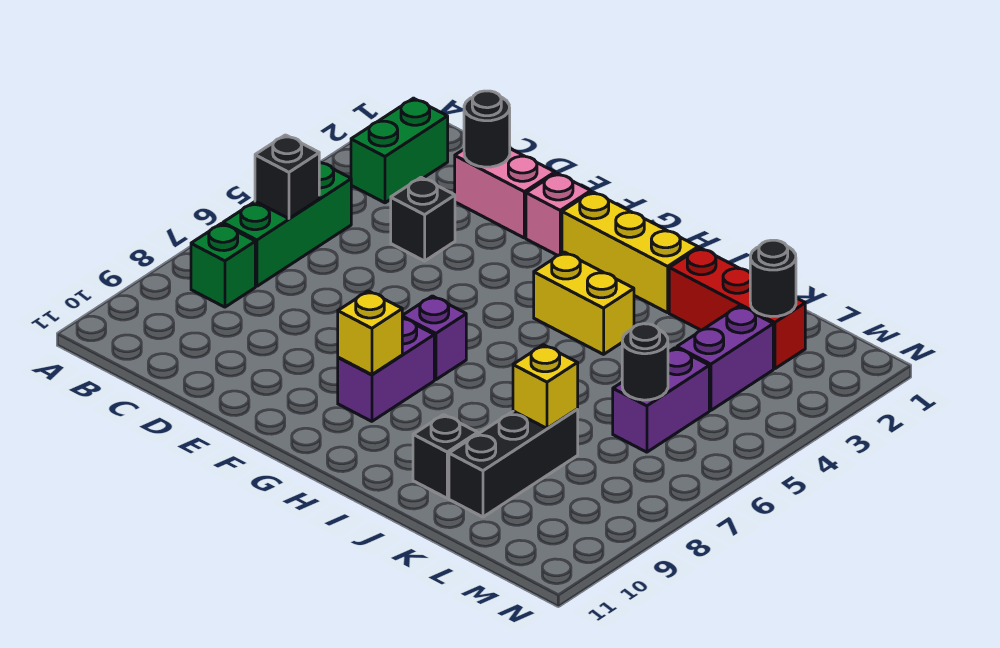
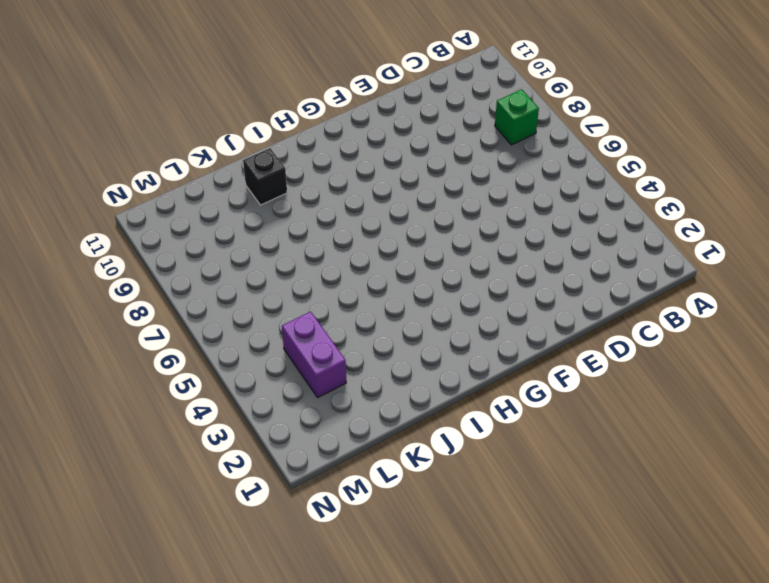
none -> green brick B2:B3 level 1
none -> green brick B5:B7 level 1
none -> pink brick D2:E2 level 1

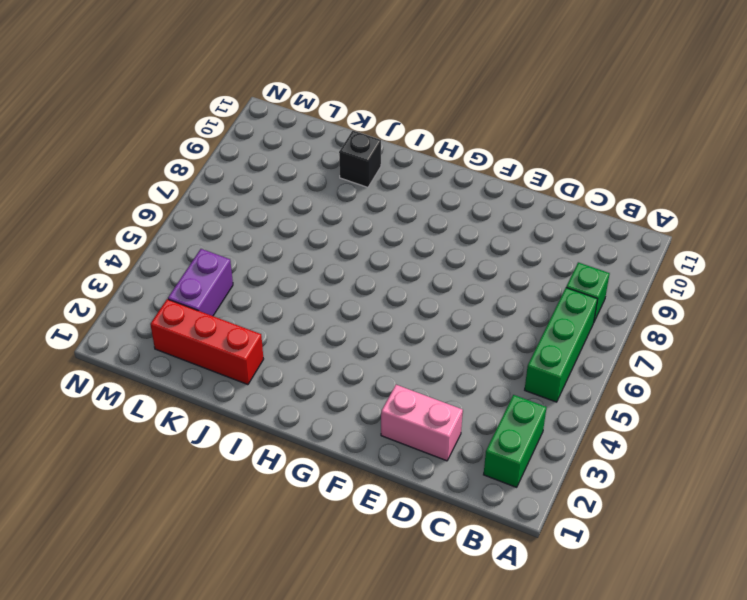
none -> black brick D4 level 1
none -> pink brick F2 level 1
none -> yellow brick G2:I2 level 1

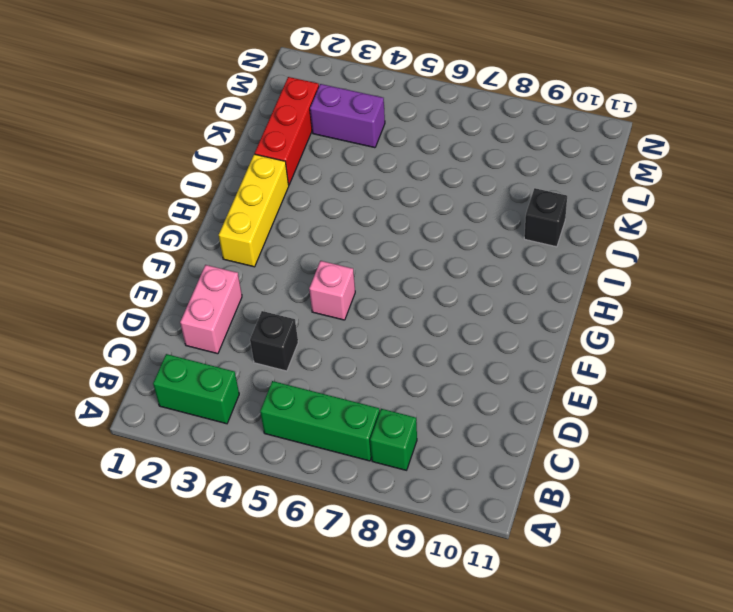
pink brick F5 level 1 -> pink brick F2 level 1
none -> purple brick G7 level 1
none -> purple brick G8:G9 level 1
none -> yellow brick H4:I4 level 1

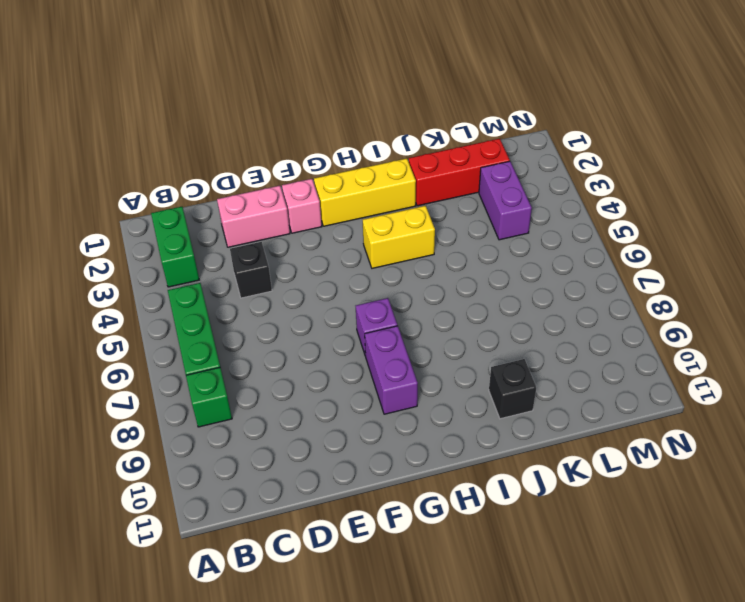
none -> black brick K8:K10 level 1
none -> purple brick L5:L6 level 1
none -> black brick B6 level 2

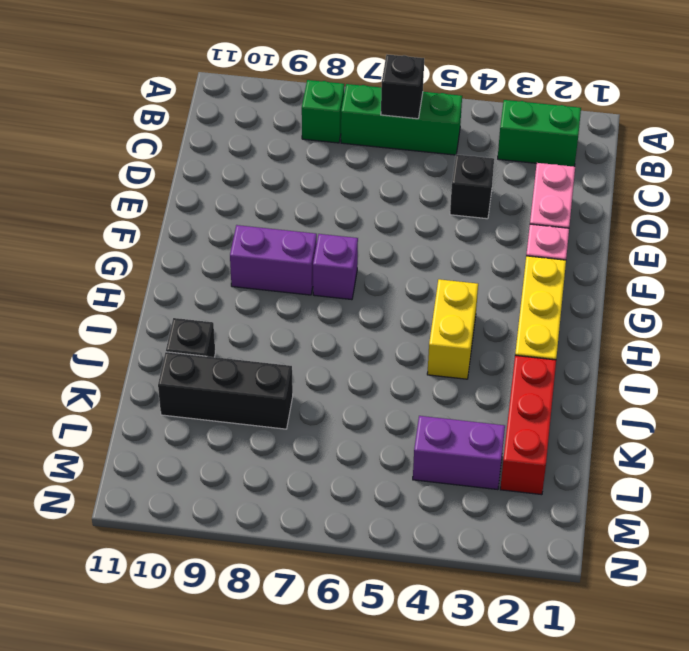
none -> purple brick L5:L6 level 1
none -> black round brick D2 level 2
none -> yellow brick G9 level 2

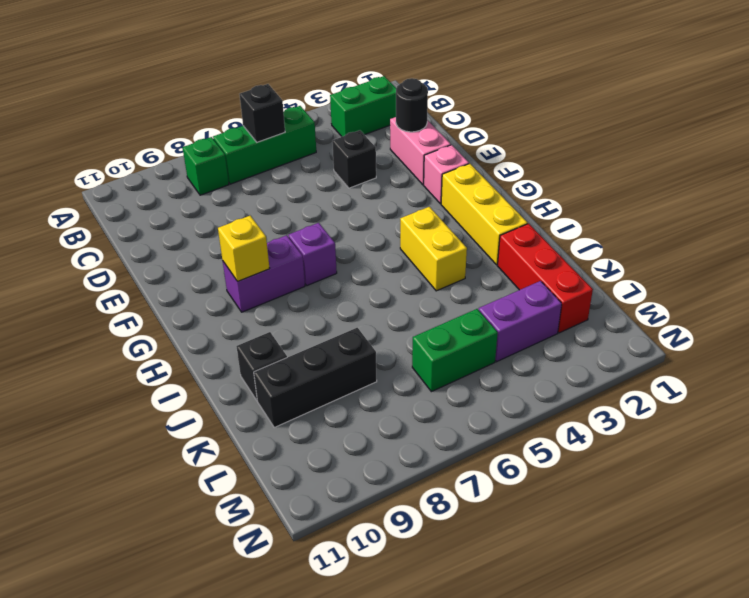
green brick L5:L6 level 1 -> purple brick L5:L6 level 1
none -> yellow brick K8 level 2
none -> black round brick L2 level 2
none -> black round brick L6 level 2

